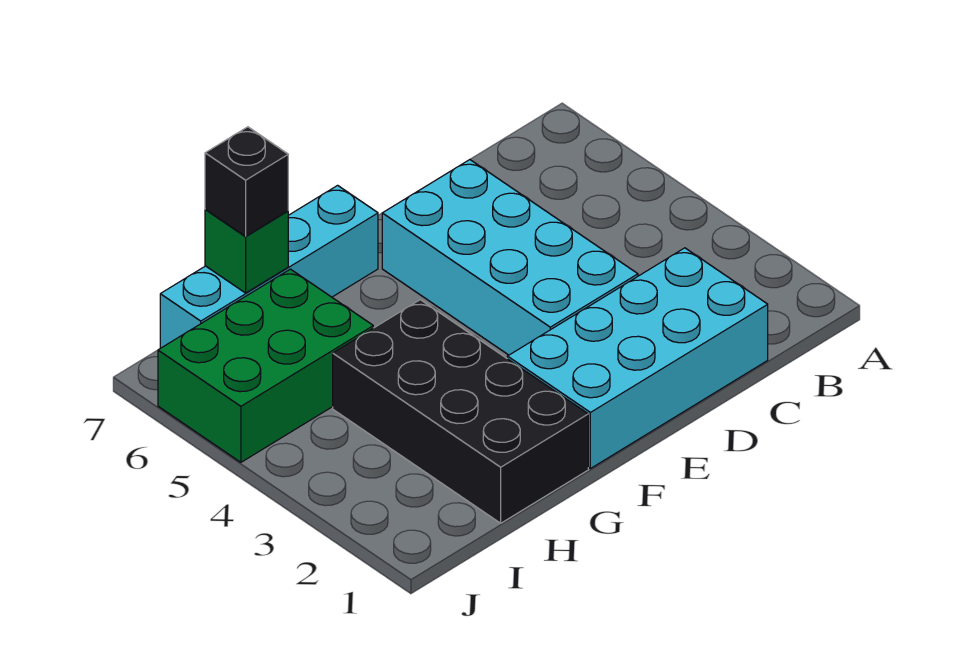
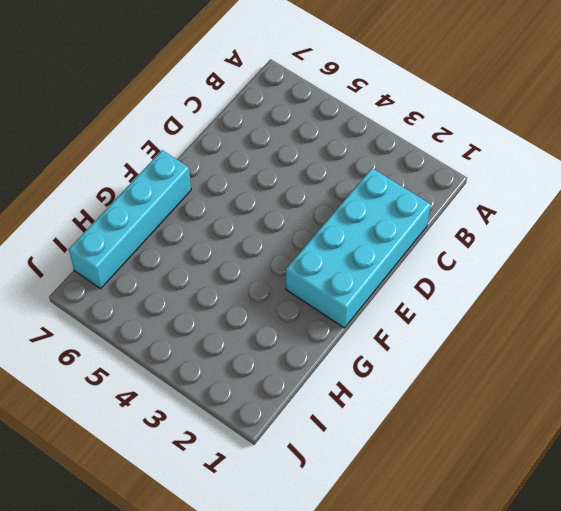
none -> cyan brick D3:E6 level 1
none -> black brick G1:H4 level 1

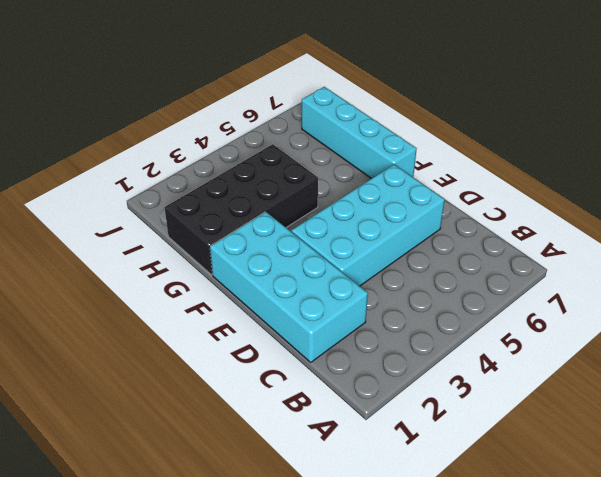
none -> green brick H5:J6 level 1
none -> green brick H7 level 2

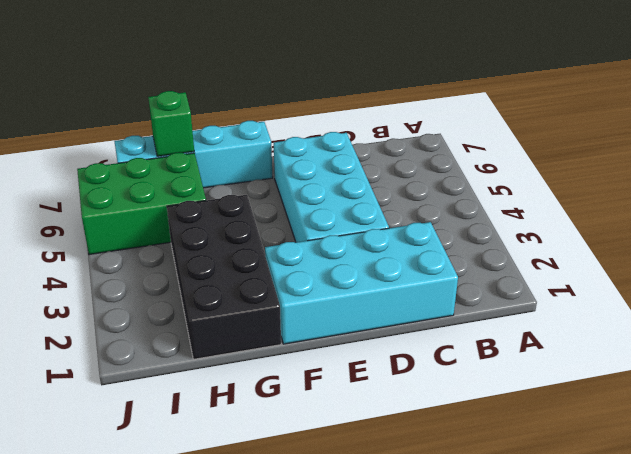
none -> black brick H7 level 3

